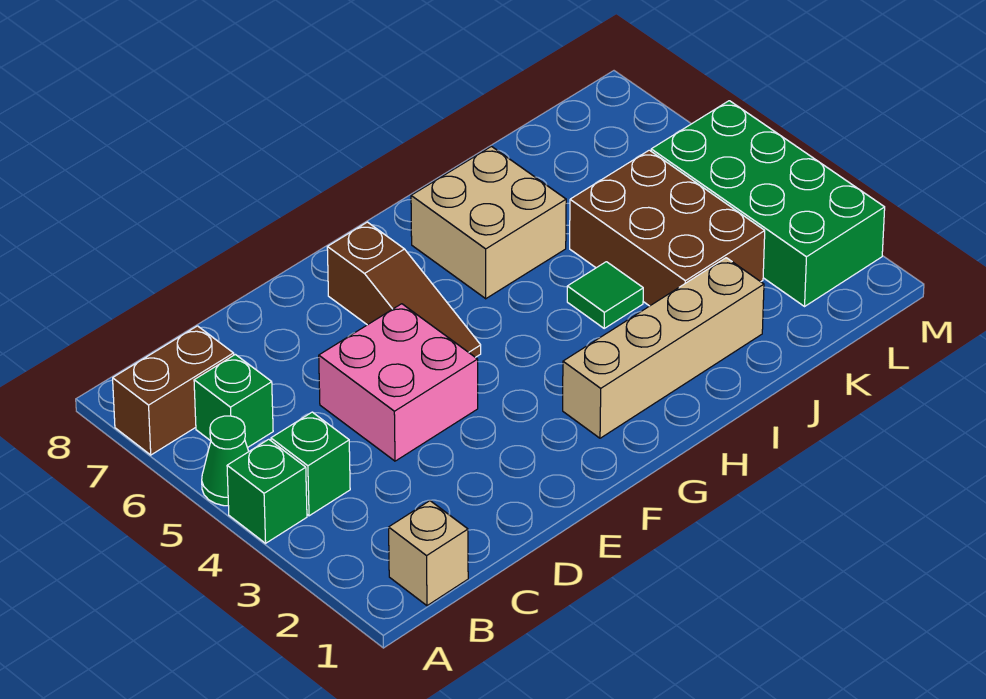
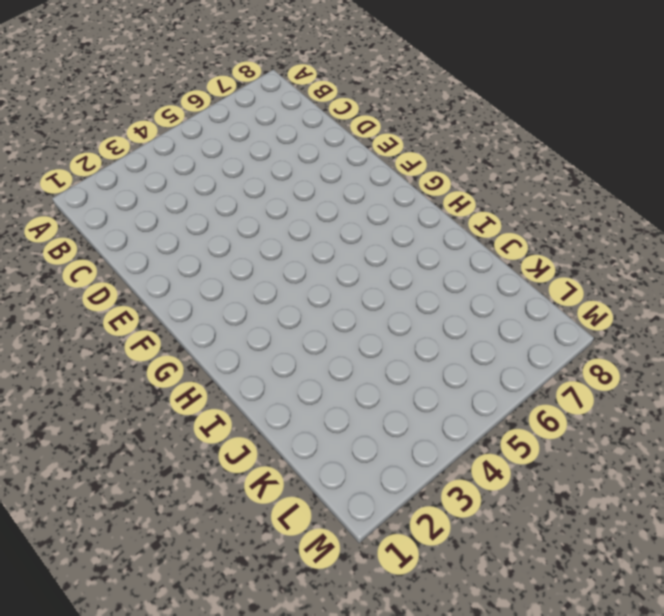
none -> green brick A4 level 1
none -> green cone A5 level 1
none -> brown brick A7:B7 level 1

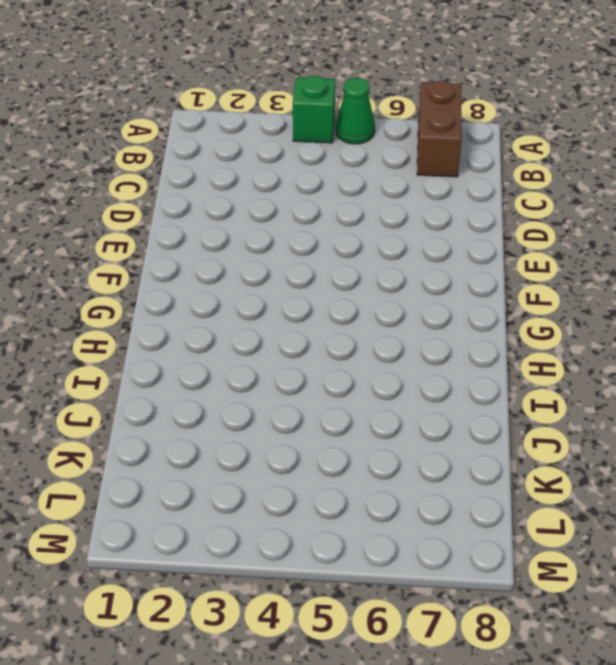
none -> tan brick B1 level 1
none -> green brick B4 level 1
none -> green brick B6 level 1

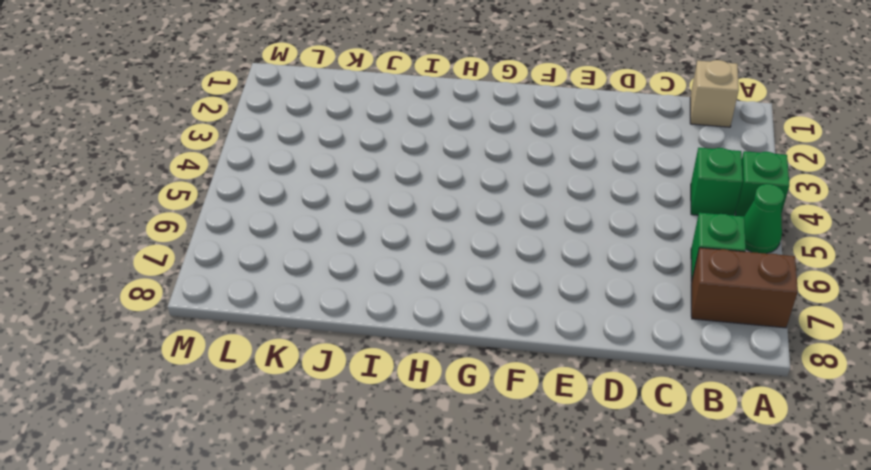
none -> pink brick D4:E5 level 1
none -> brown slope F5:F7 level 1 top 7
none -> tan brick G2:J2 level 1

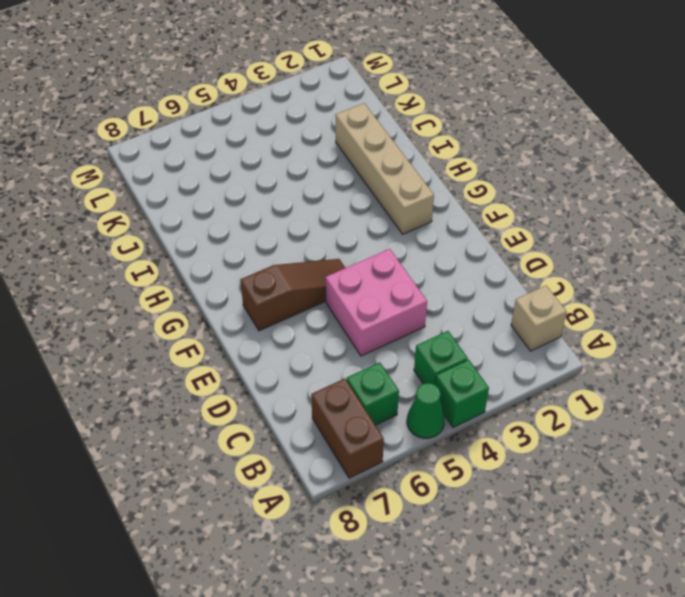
none -> tan brick H6:I7 level 1
none -> green tile I4 level 1
none -> brown brick J3:K5 level 1

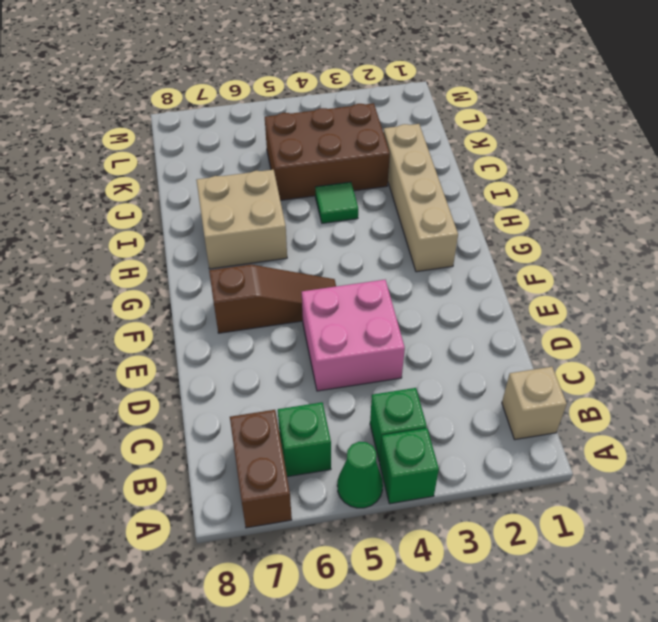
none -> green brick L2:M5 level 1

